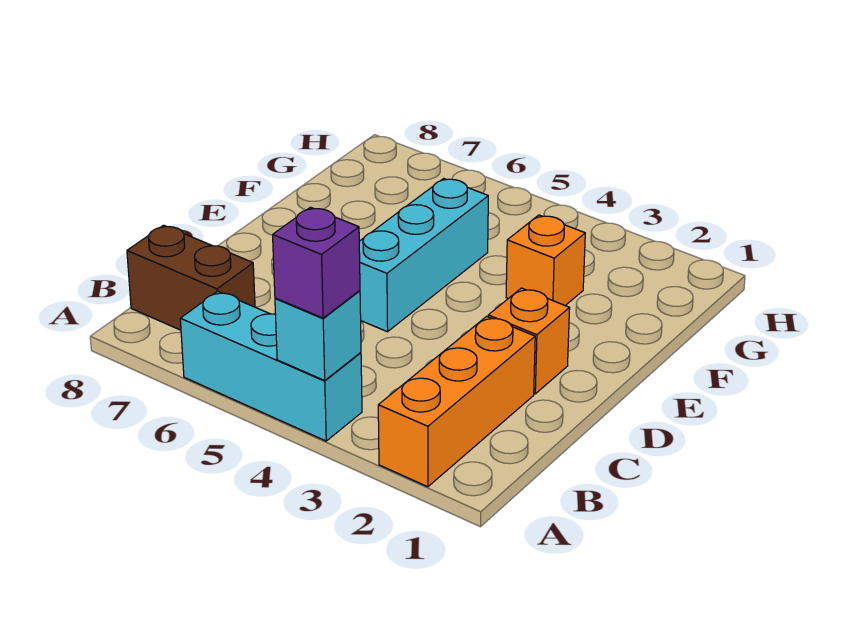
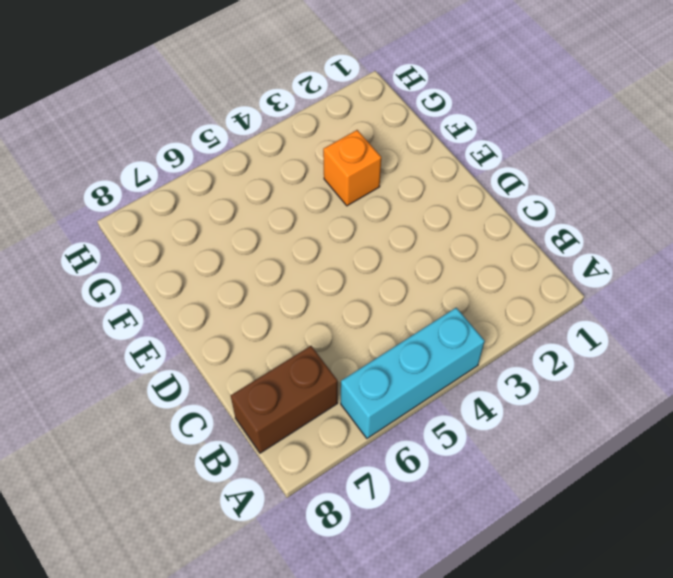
none -> orange brick A2:C2 level 1
none -> orange brick D2 level 1

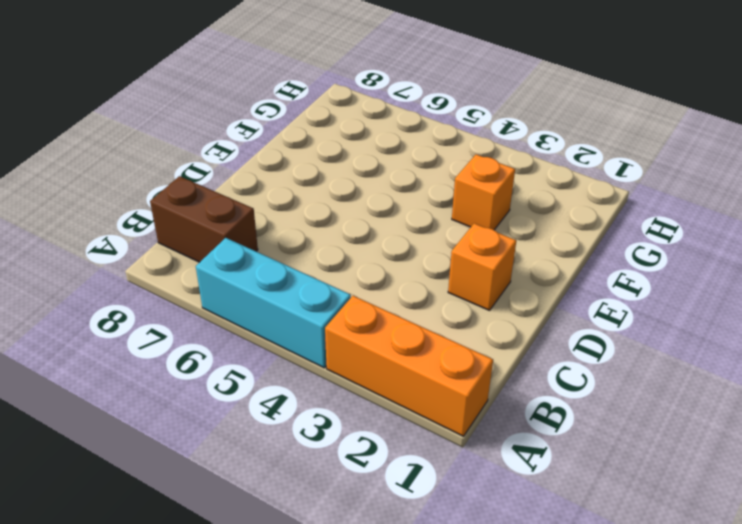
orange brick A1:A3 level 1 -> orange brick A2:C2 level 1
none -> cyan brick D5:F5 level 1
none -> cyan brick A4 level 2

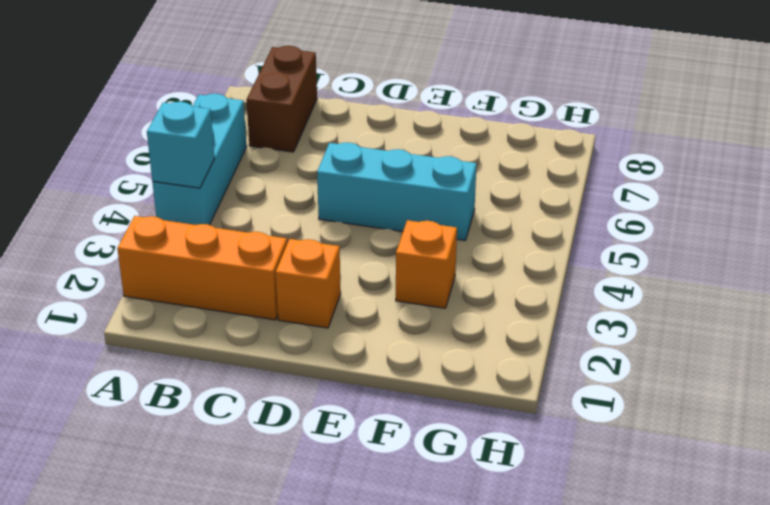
none -> purple brick A4 level 3

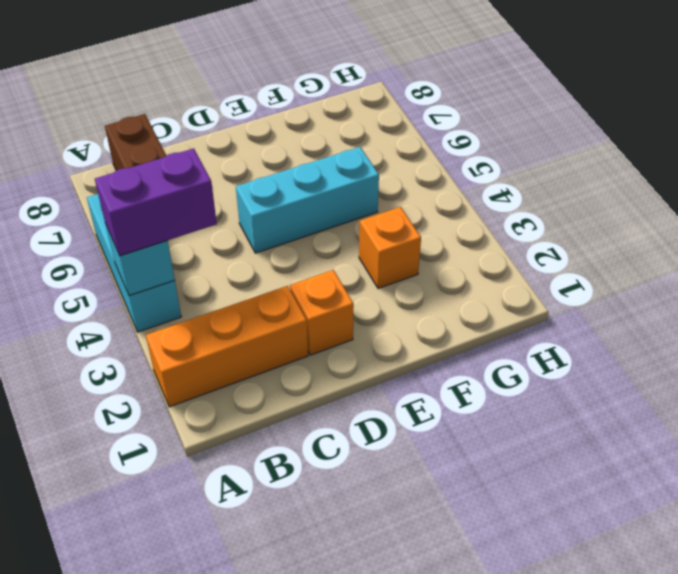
purple brick A4:B4 level 3 -> purple brick A4 level 3

